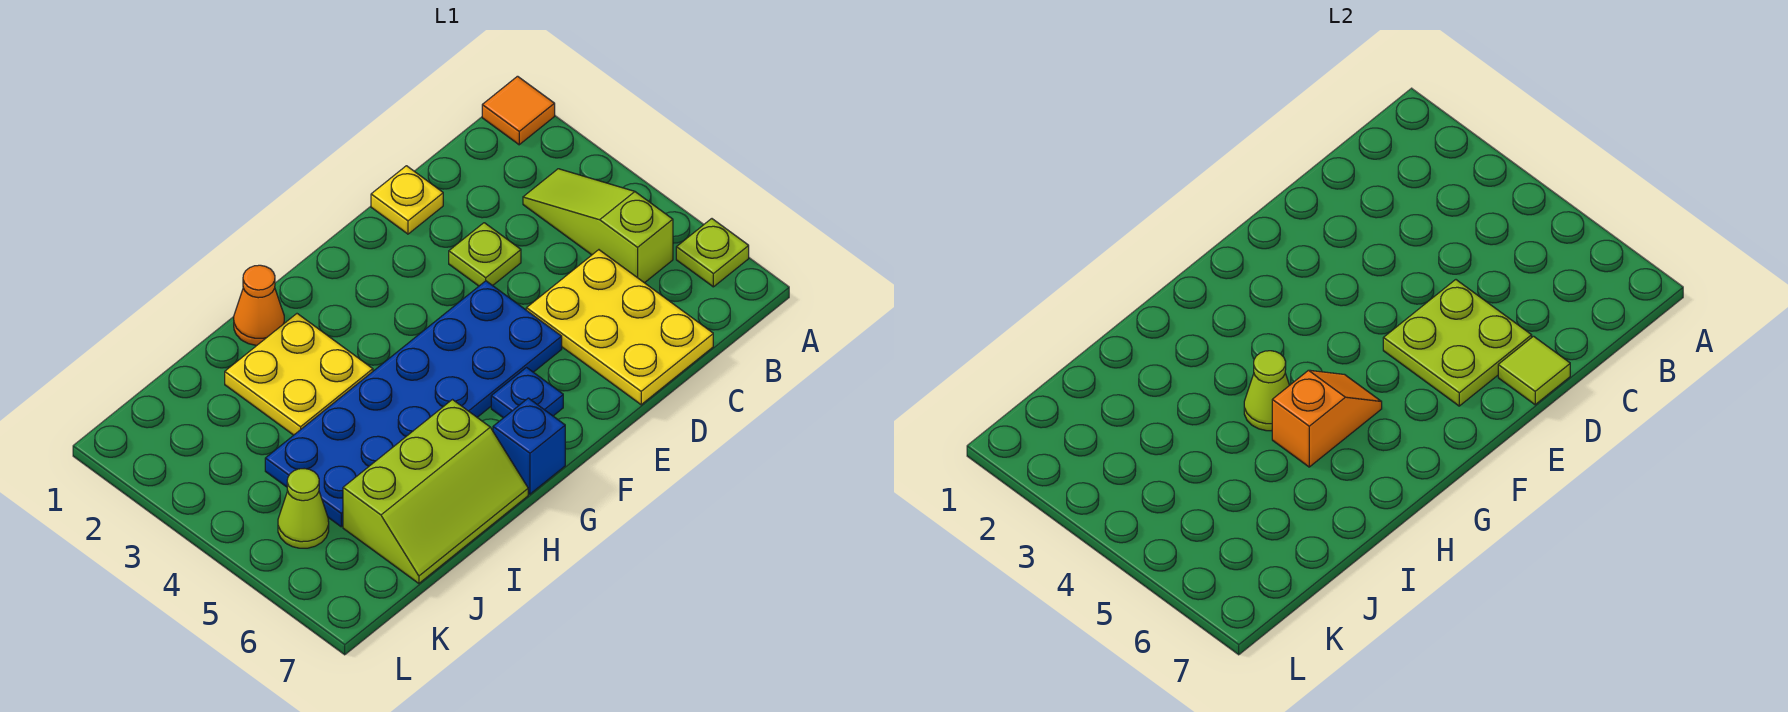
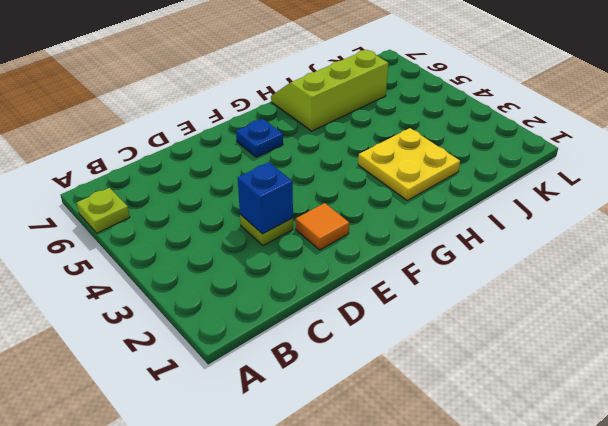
blue brick D3 level 2 -> blue brick G7 level 1
orange tile E2 level 1 -> orange tile A1 level 1
none -> lime slope B3:B5 level 1 top 5
none -> yellow plate C5:D7 level 1
none -> yellow plate D1 level 1

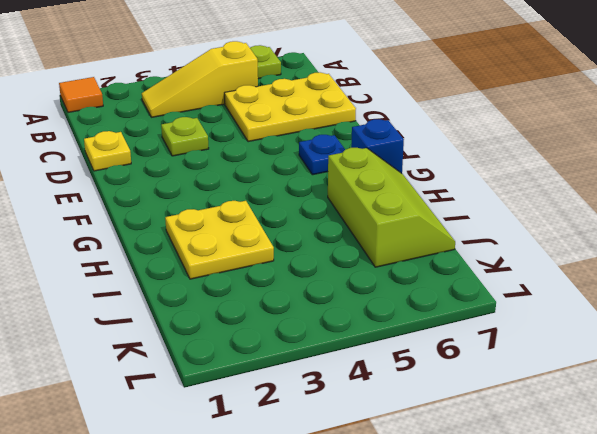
yellow slope B3:B5 level 1 top 5 -> lime slope B3:B5 level 1 top 5
none -> blue plate E4:J5 level 1
none -> orange cone H1 level 1
none -> lime cone K5 level 1

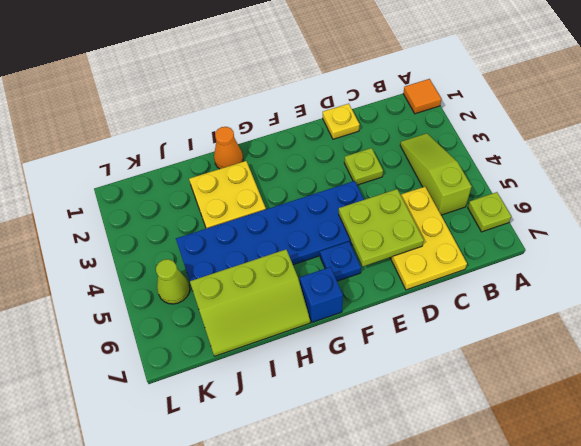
none -> lime tile D7 level 2
none -> orange slope G5:H5 level 2 top H
none -> lime cone H4 level 2

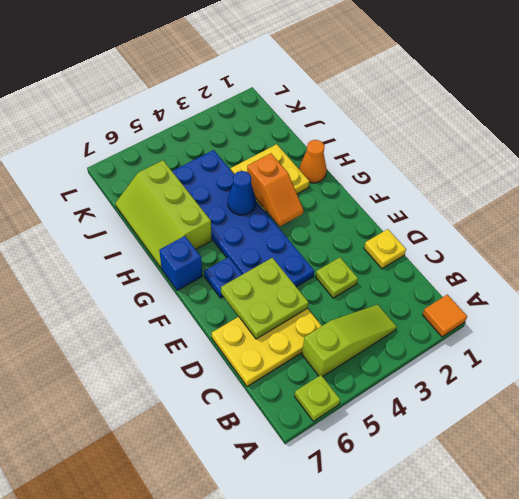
orange slope G3:H3 level 2 top H -> orange slope G5:H5 level 2 top H
blue cone H4 level 2 -> lime cone H4 level 2
none -> lime cone K5 level 1
none -> lime tile D7 level 2

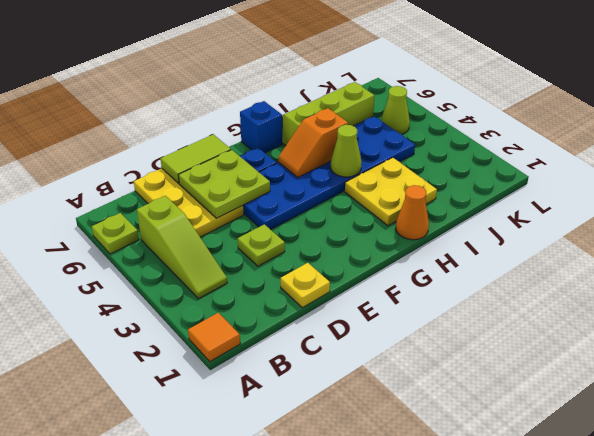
lime tile D7:E7 level 2 -> lime tile D7 level 2

